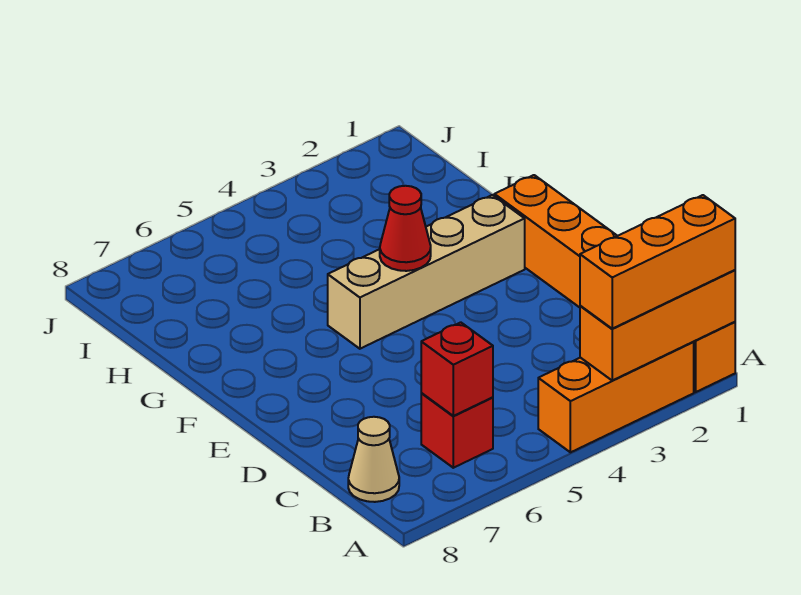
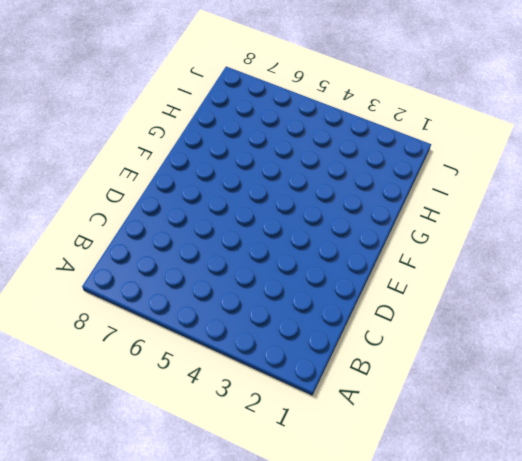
none -> orange brick A1:F1 level 1
none -> orange brick A2:A4 level 1

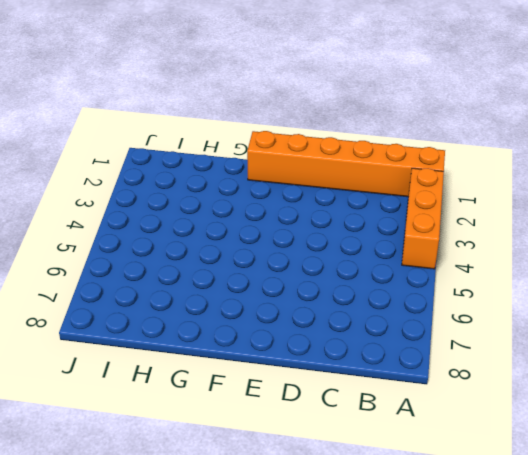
none -> red brick B6 level 1
none -> tan cone B8 level 1

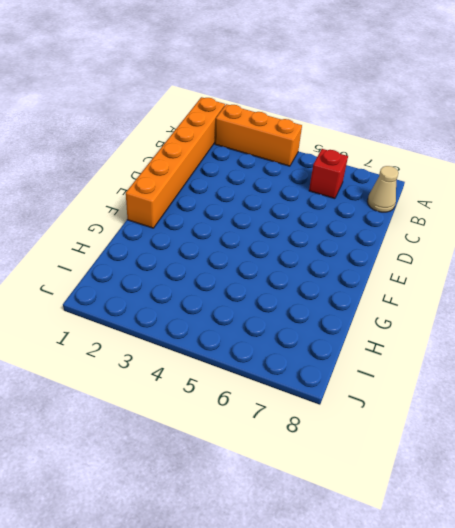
none -> tan brick F2:F5 level 1
none -> orange brick A1:A3 level 2

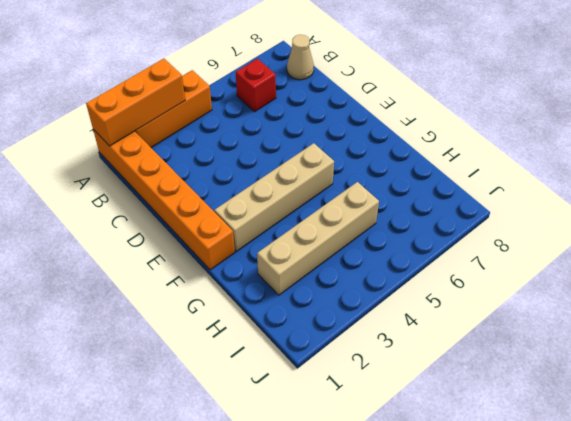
tan brick H2:H5 level 1 -> none
none -> red brick B6 level 2
none -> red cone F4 level 2

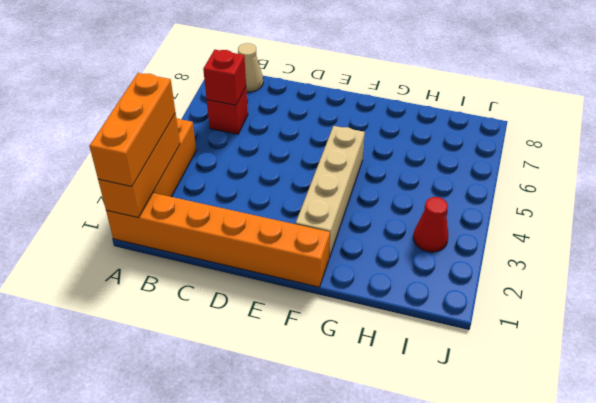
red cone I3 level 1 -> red cone F4 level 2

